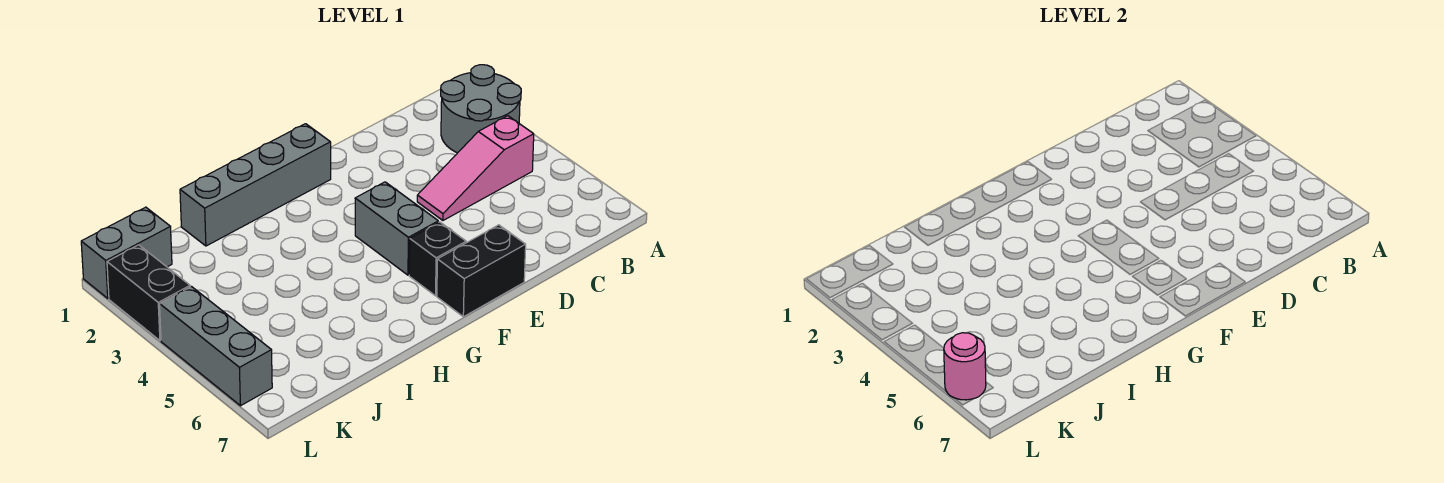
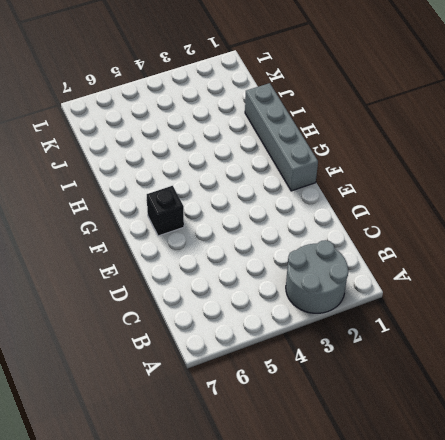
none -> pink slope B4:D4 level 1 top B
none -> black brick E7:F7 level 1

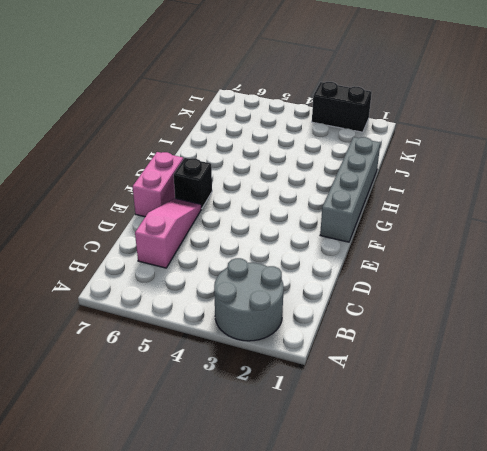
pink slope C6:E6 level 1 top C -> pink slope B4:D4 level 1 top B
pink brick E7:F7 level 1 -> black brick E7:F7 level 1
none -> grey brick F4:F5 level 1
none -> grey brick K1:L1 level 1

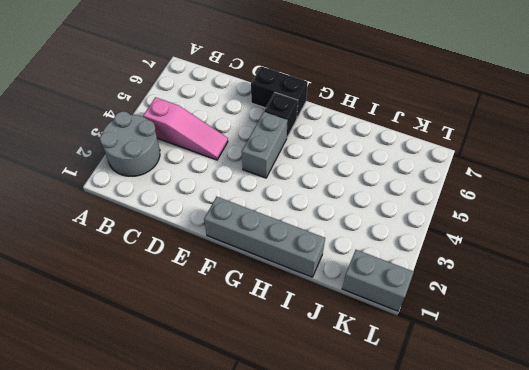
none -> black brick L2:L3 level 1
none -> grey brick L4:L6 level 1

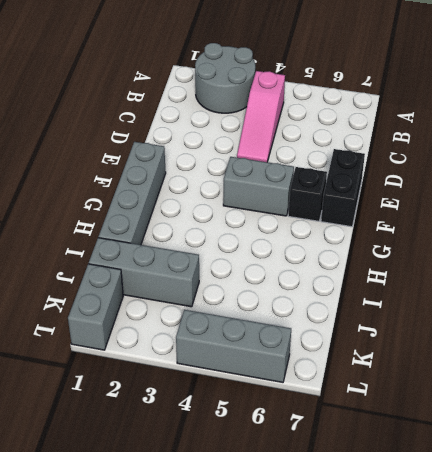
grey brick J1:J3 level 1 -> none
none -> black brick L2:L3 level 1
none -> pink round brick L6 level 2

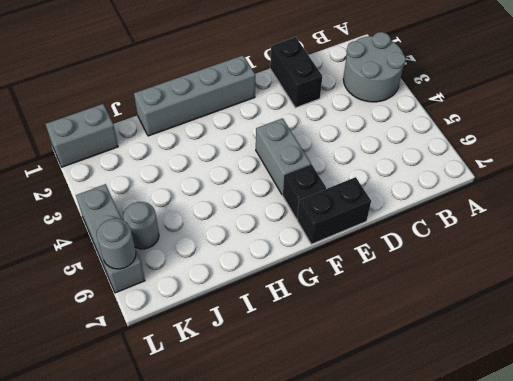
black brick D1:D2 level 1 -> black brick L2:L3 level 1
grey round brick K5 level 1 -> none
grey round brick L6 level 2 -> pink round brick L6 level 2
none -> pink slope B4:D4 level 1 top B

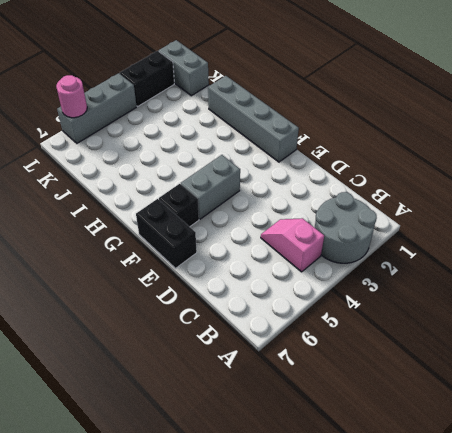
pink slope B4:C4 level 1 top B -> pink slope B4:D4 level 1 top B

